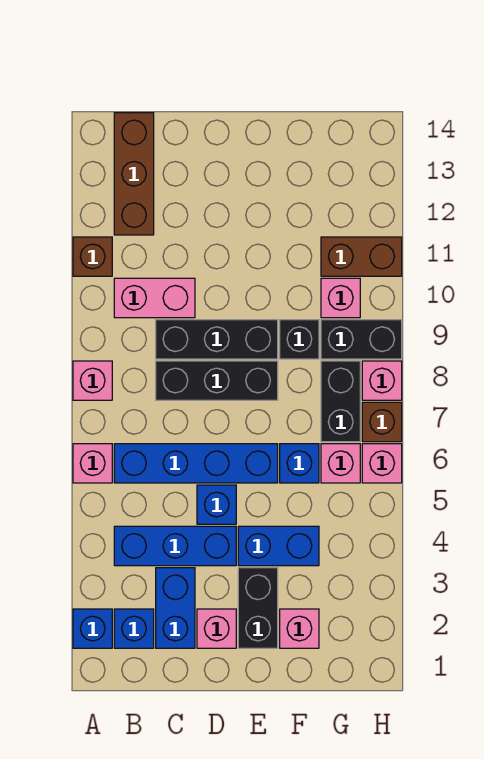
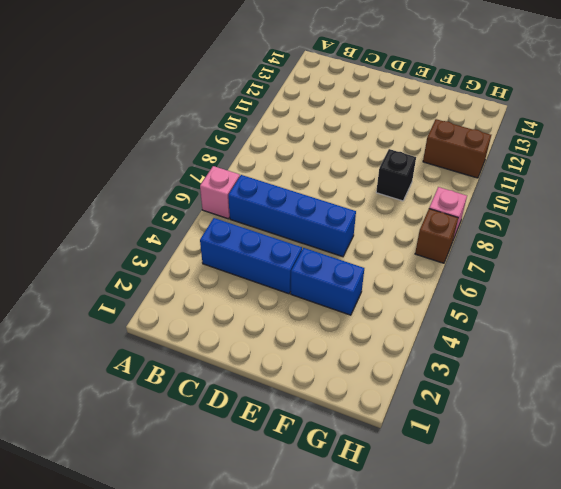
none -> blue brick A2 level 1
none -> pink brick A8 level 1
none -> brown brick A11 level 1

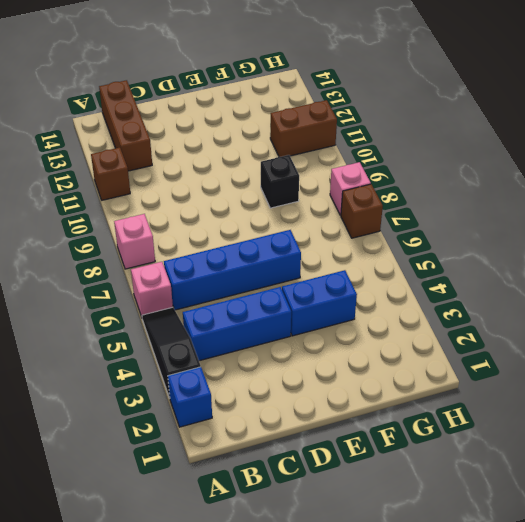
black slope A3:A5 level 1 top 3 -> none
none -> blue brick B2 level 1
none -> pink brick B10:C10 level 1
none -> blue brick C2:C3 level 1

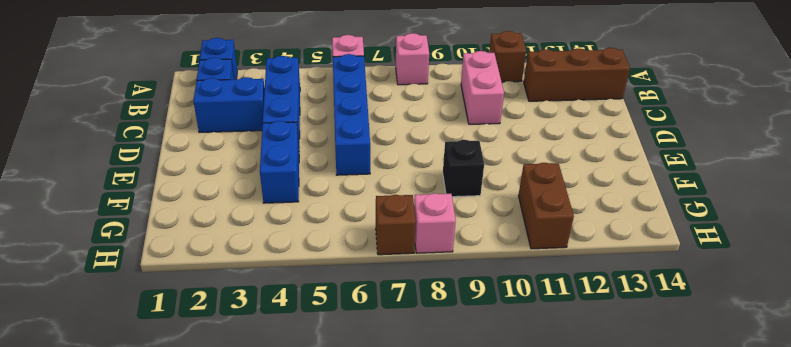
none -> black brick C8:E8 level 1
none -> black brick C9:E9 level 1
none -> pink brick D2 level 1

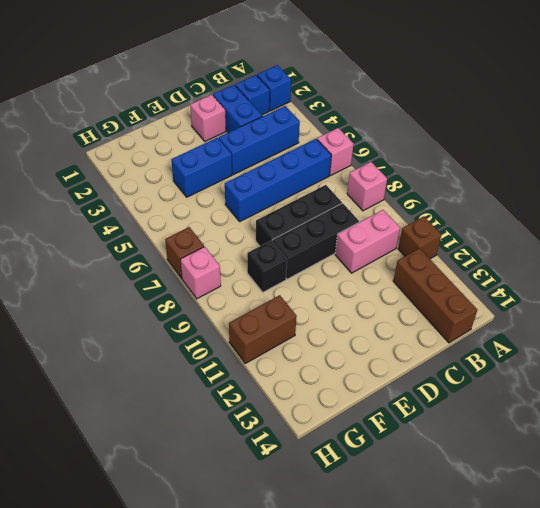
none -> blue brick D5 level 1
none -> black brick E2:E3 level 1
none -> pink brick F2 level 1

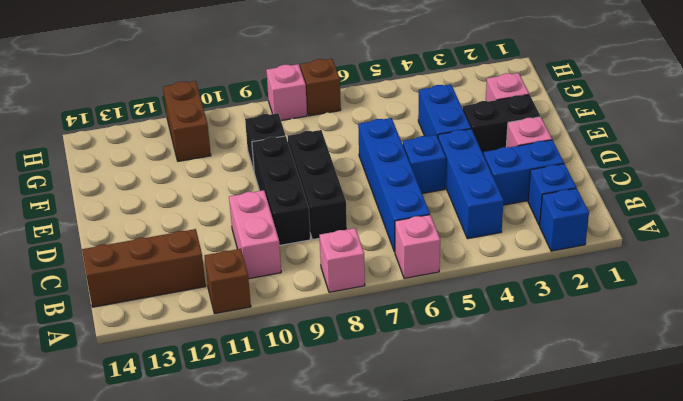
none -> blue brick F6 level 1
none -> pink brick G6 level 1
none -> black brick G7:G8 level 1

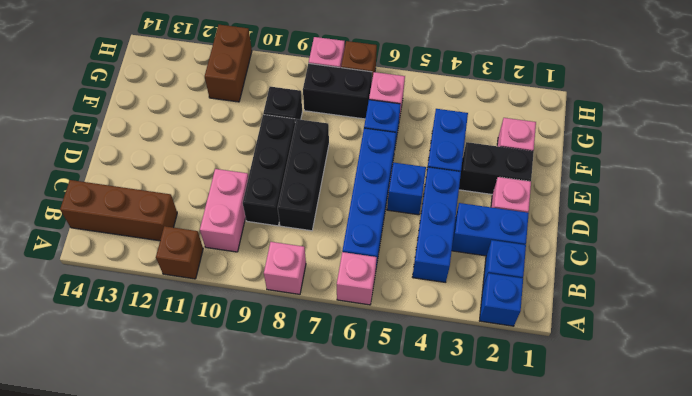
none -> black brick G9:H9 level 1
none -> pink brick G10 level 1
none -> pink brick H6 level 1

